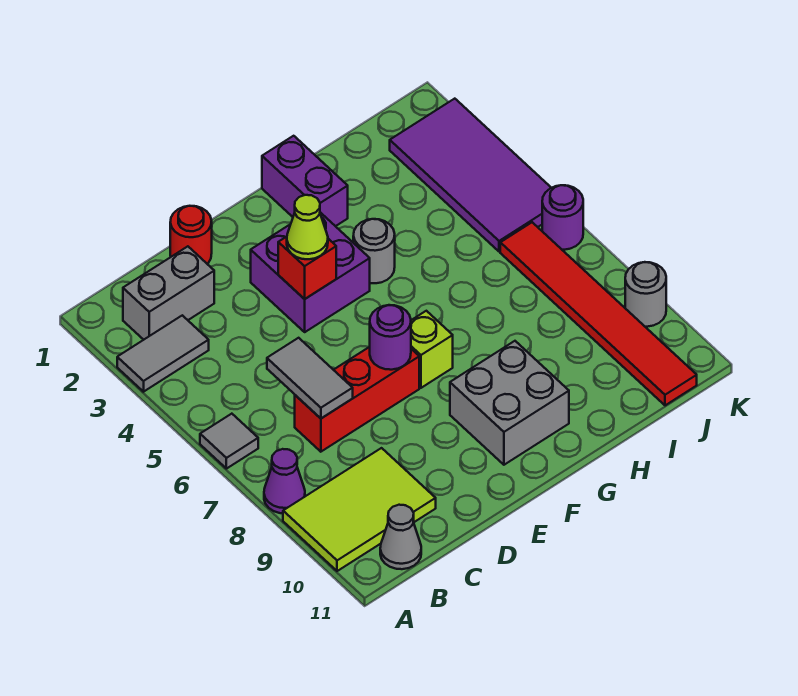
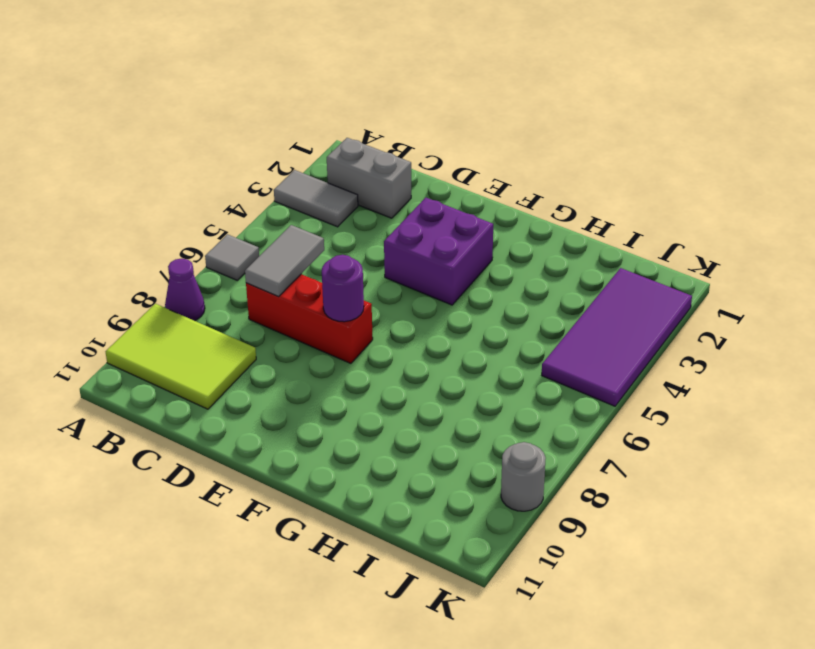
none -> grey cone B11 level 1
none -> red round brick D1 level 1
none -> lime brick F7 level 1

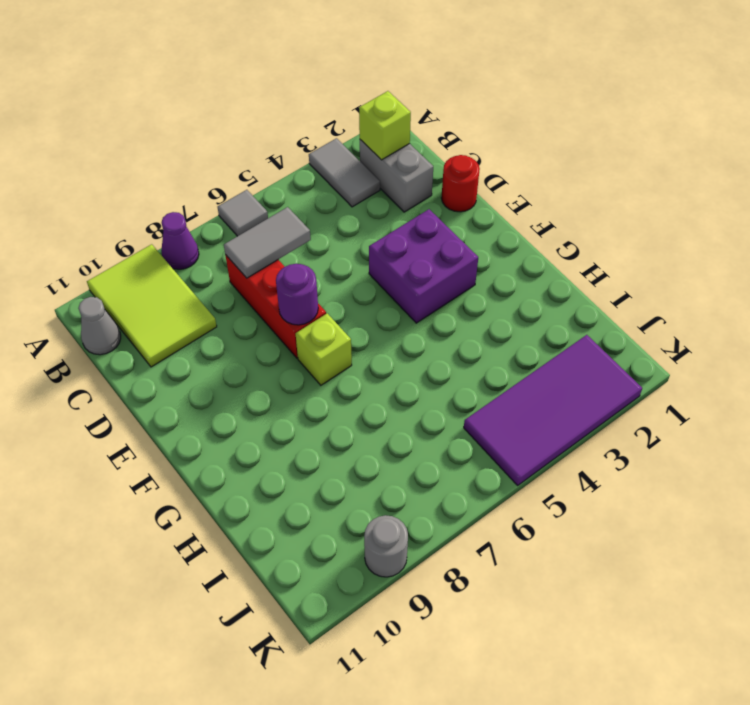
lime brick B2 level 2 -> none
none -> grey brick F9:G10 level 1
none -> purple brick G1:G2 level 1
none -> grey round brick G4 level 1

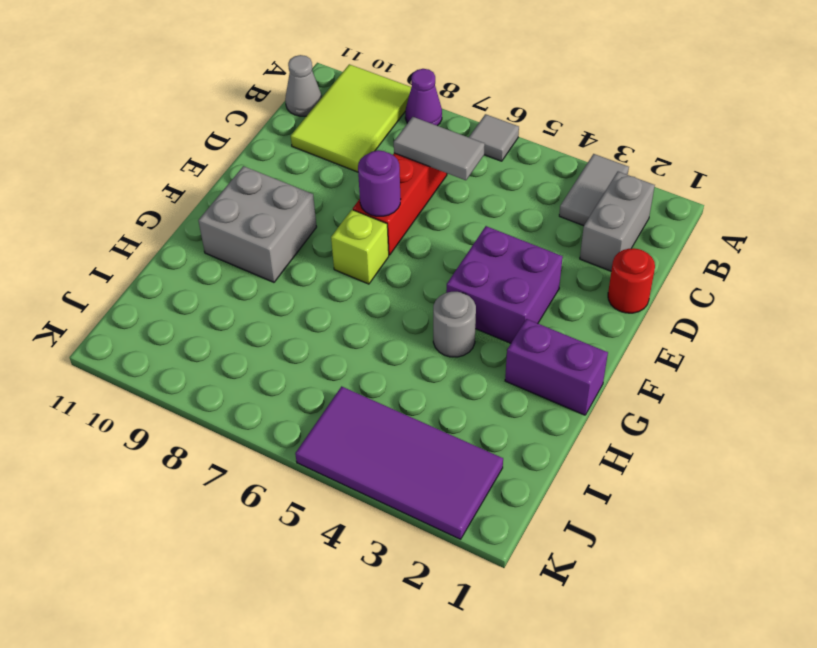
none -> red tile J6:J11 level 1
none -> purple round brick K6 level 1
none -> grey round brick K9 level 1

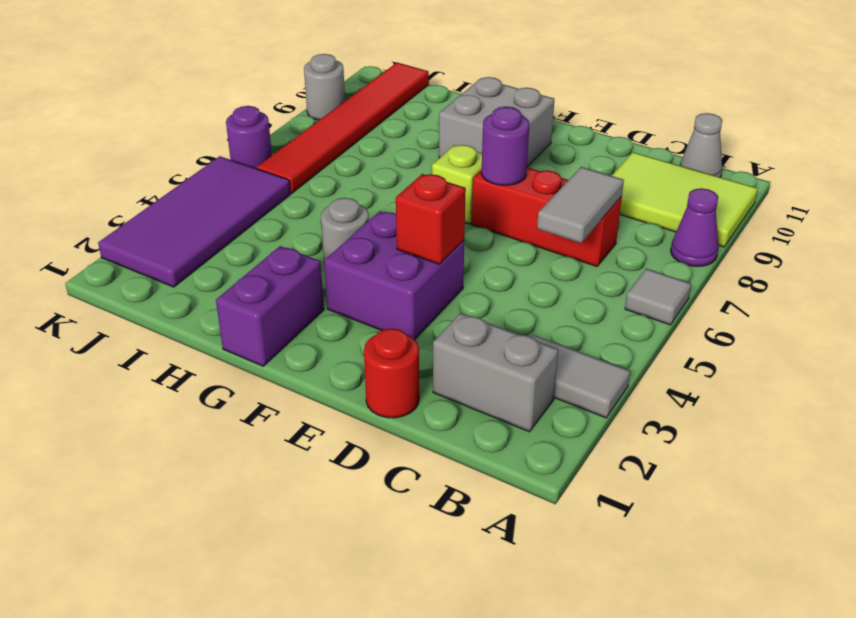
none -> lime cone E4 level 3

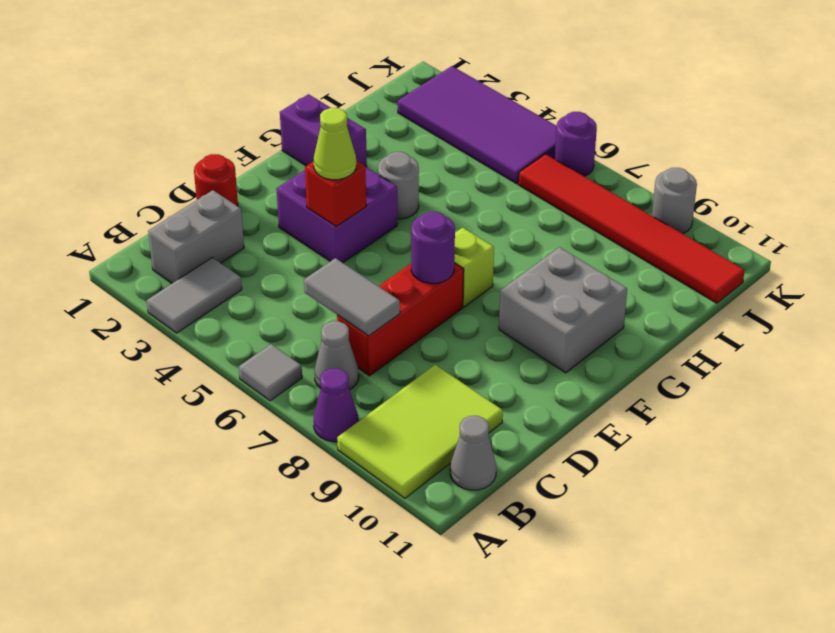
grey cone B7 level 1 -> none

